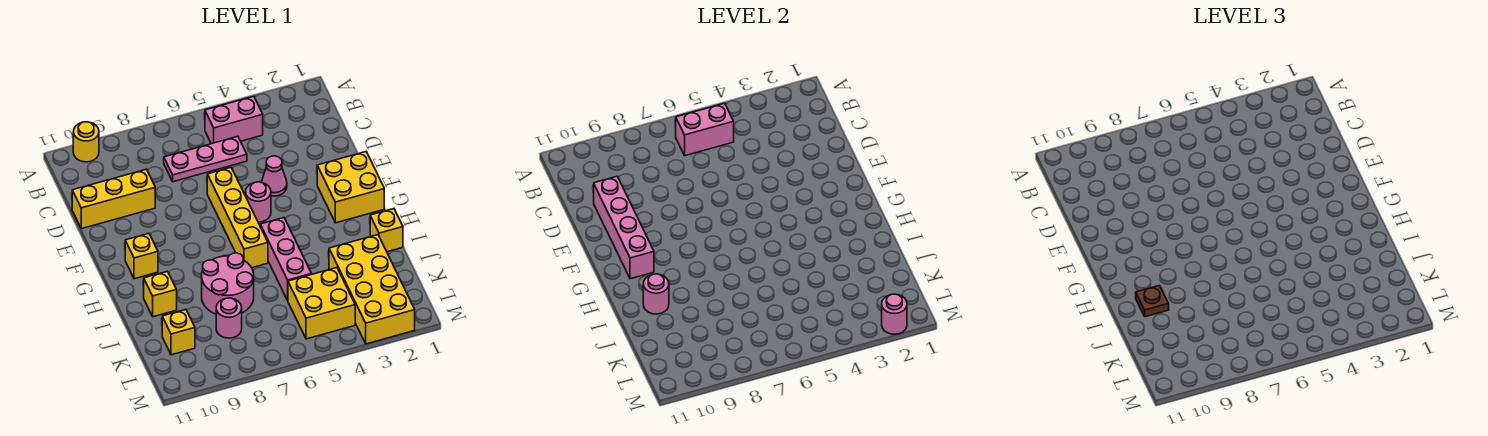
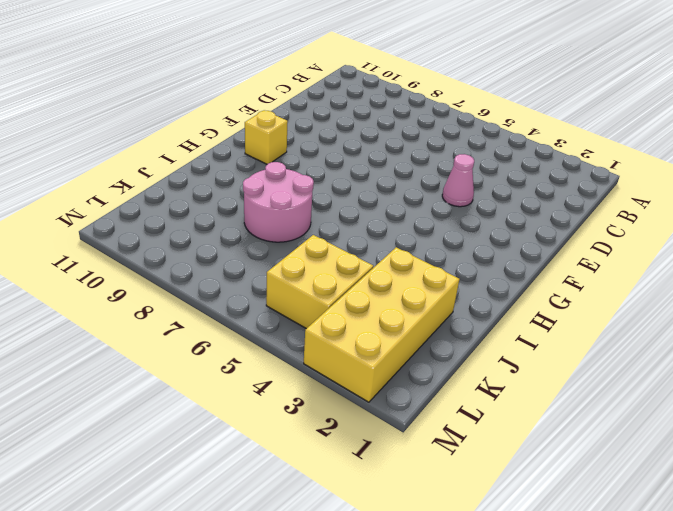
none -> yellow round brick A10 level 1
none -> pink brick B4:B5 level 1
none -> pink plate C5:C7 level 1

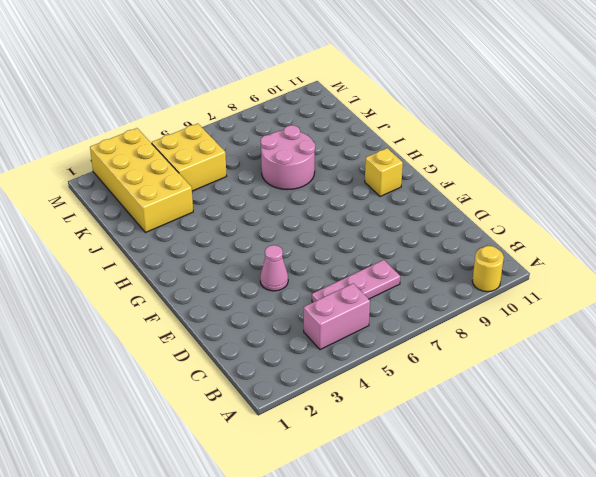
none -> yellow brick D9:D11 level 1
none -> yellow brick E6:H6 level 1
none -> yellow brick F1:G2 level 1

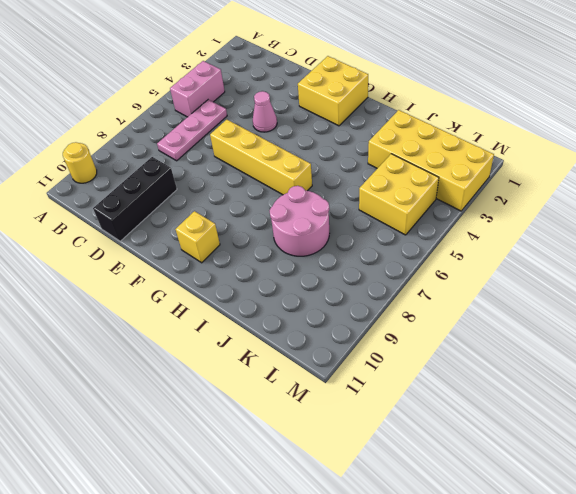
black brick D9:D11 level 1 -> yellow brick D9:D11 level 1
none -> pink round brick F5 level 1
none -> pink brick H5:J5 level 1
none -> yellow brick I1 level 1

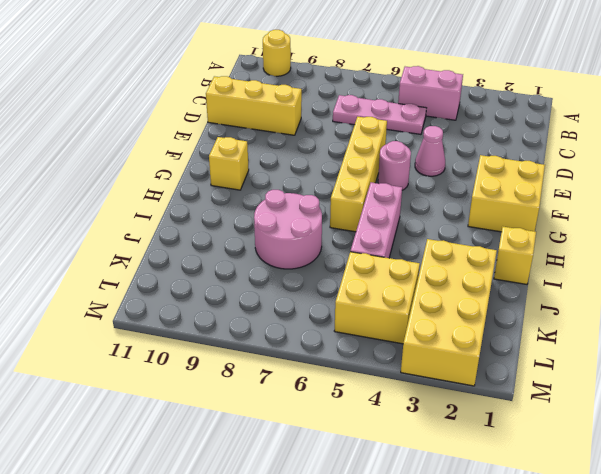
none -> yellow brick I10 level 1
none -> pink round brick K8 level 1
none -> yellow brick K10 level 1

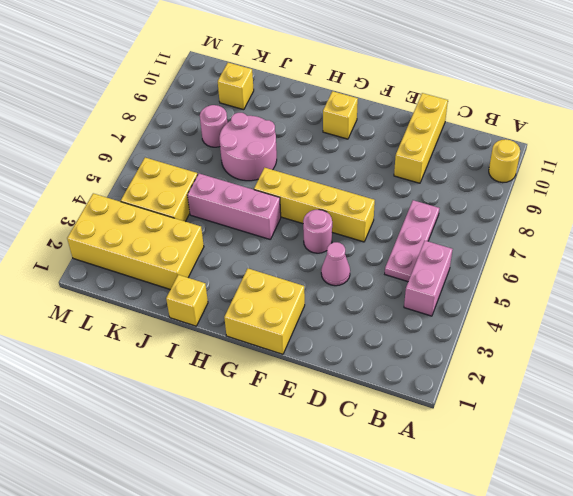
none -> yellow brick I10 level 1
none -> pink brick B5:B6 level 2
none -> pink brick D10:G10 level 2

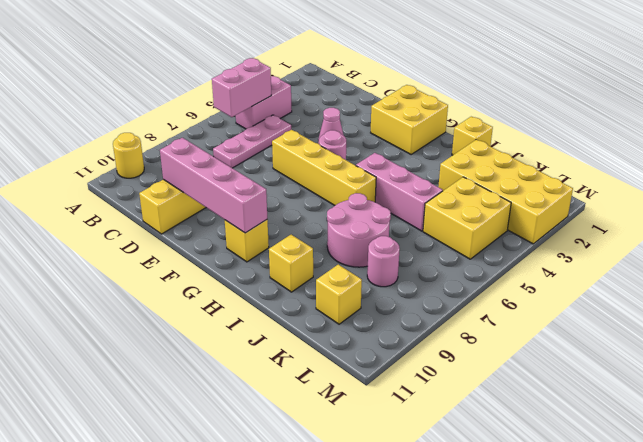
none -> pink round brick I10 level 2
none -> pink round brick M2 level 2
none -> brown plate I10 level 3

